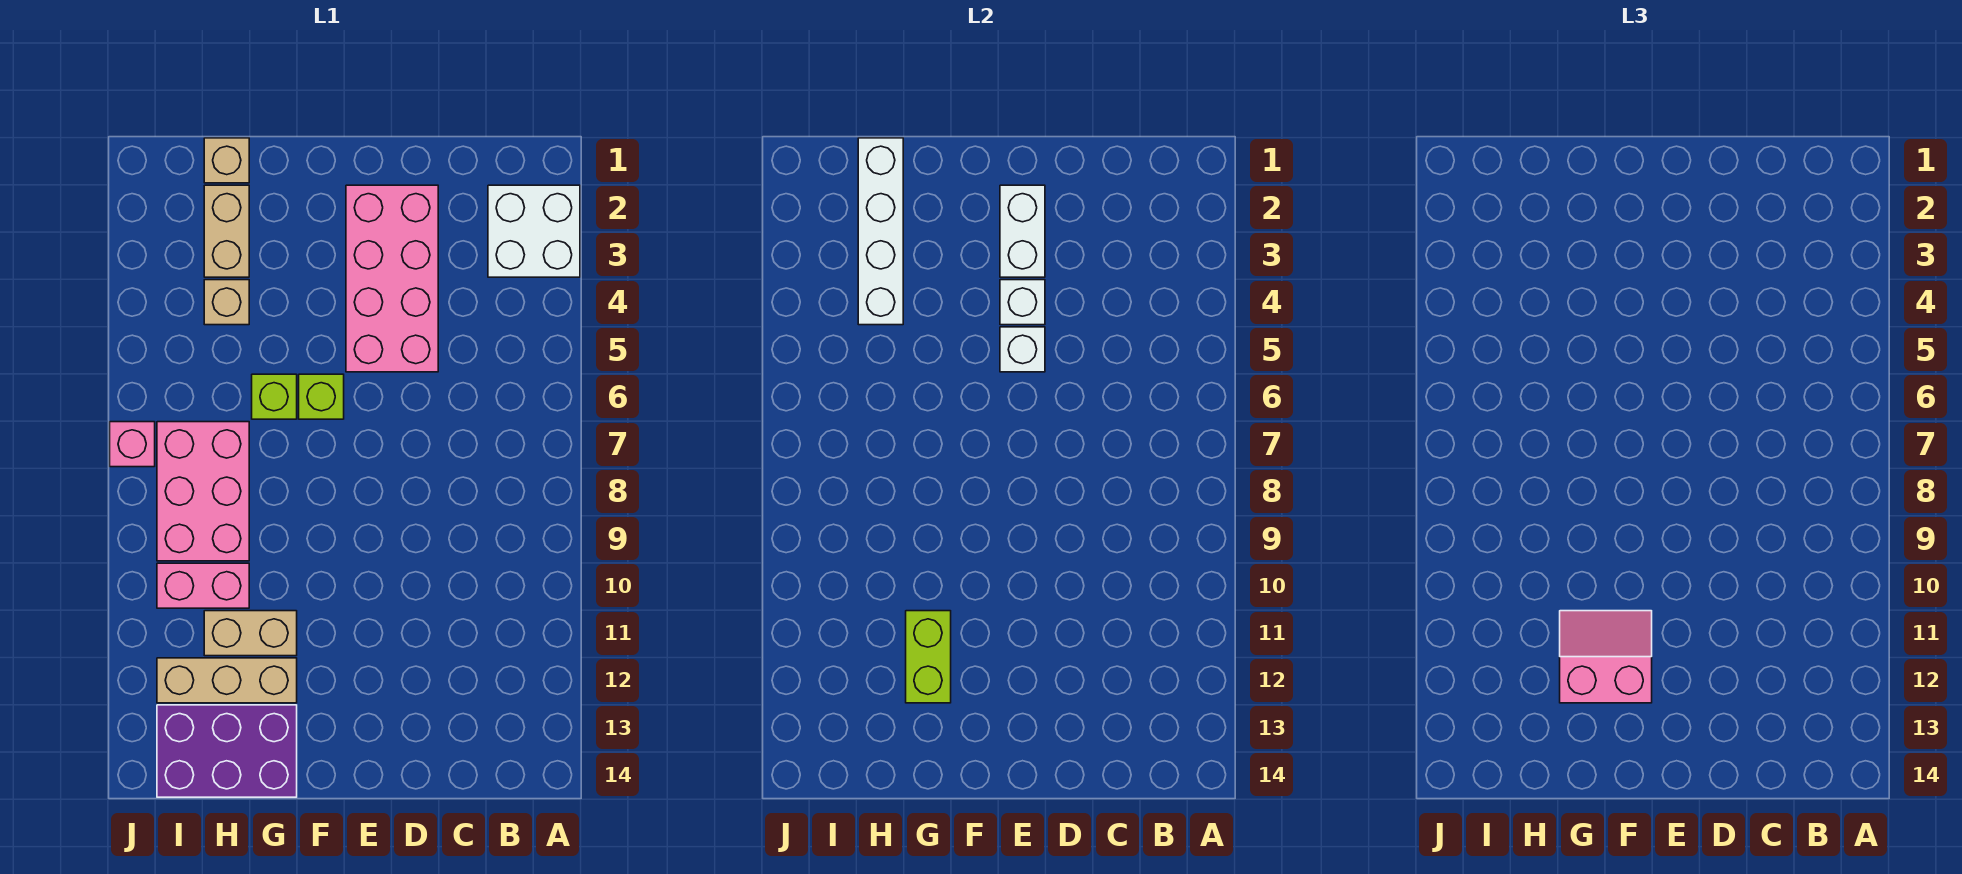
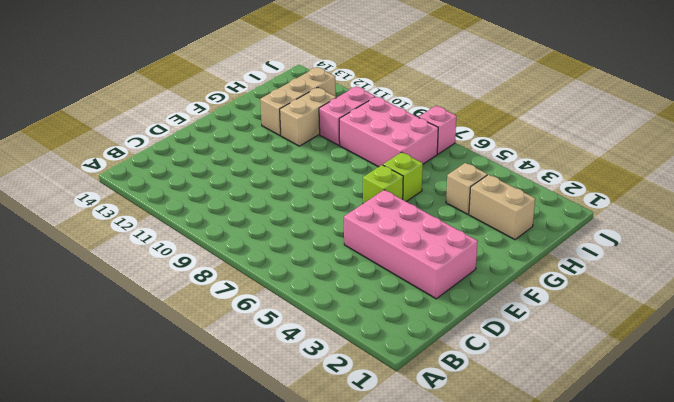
none -> white brick A2:B3 level 1
none -> purple brick G13:I14 level 1
none -> tan brick H1 level 1

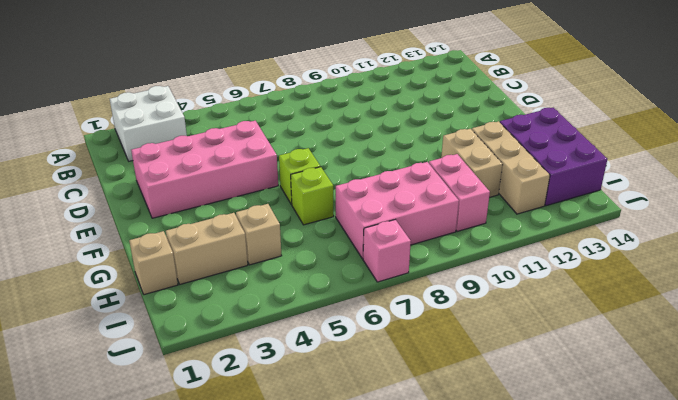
none -> white brick E2:E3 level 2
none -> white brick E4 level 2
none -> white brick E5 level 2

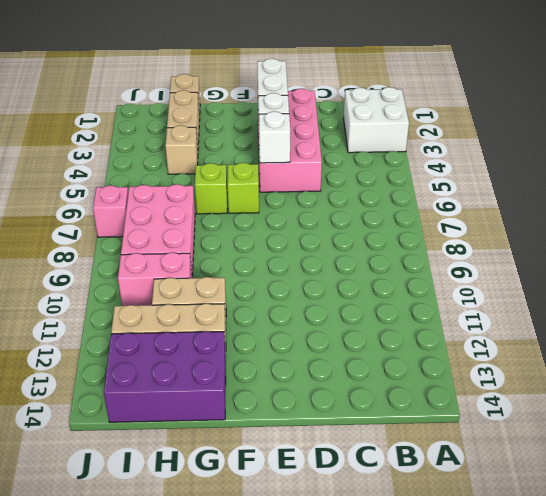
none -> lime brick G11:G12 level 2
none -> white brick H1:H4 level 2
none -> pink slope F11:G12 level 3 top 12

